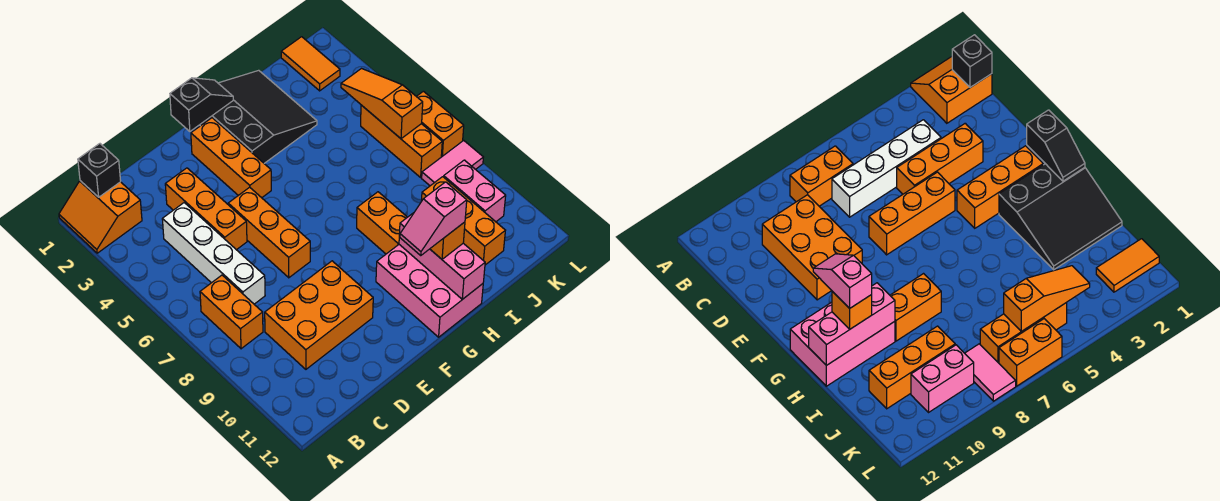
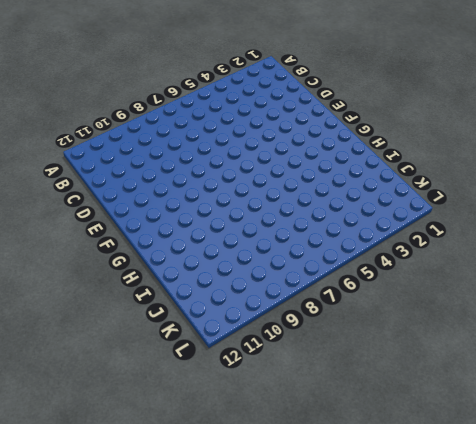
none -> orange slope A1:B2 level 1 top B
none -> orange brick B7:B8 level 1
none -> white brick C4:C7 level 1

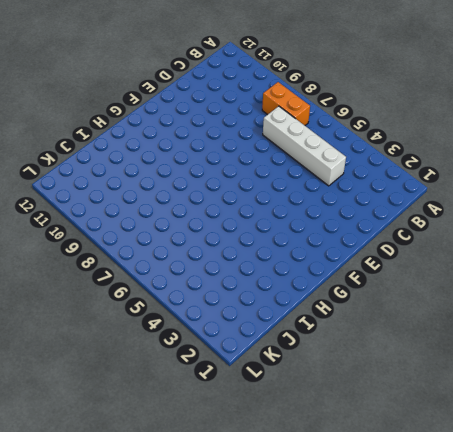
none -> orange slope A1:B2 level 1 top B
none -> orange brick C9:E10 level 1
none -> orange brick D3:D5 level 1

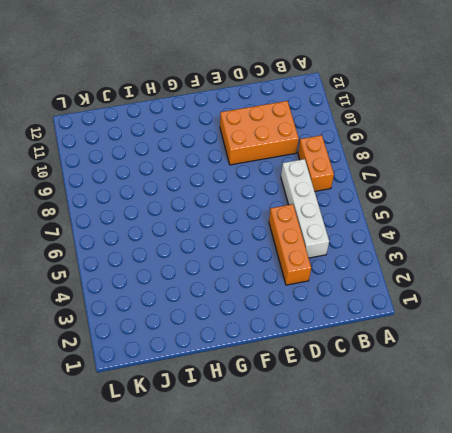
none -> orange slope A1:B2 level 1 top B
none -> orange brick E5:E7 level 1
none -> orange brick F2:F4 level 1

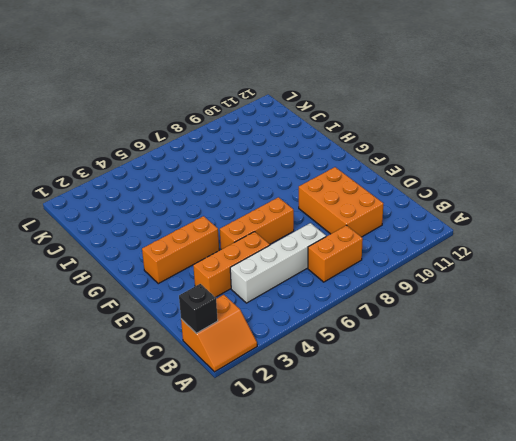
none -> black slope G1:I3 level 1 top G
none -> pink brick G10:H12 level 1
none -> orange brick H8:H9 level 1

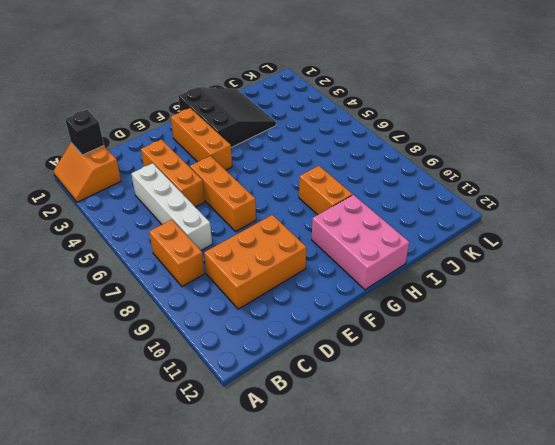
none -> orange brick J9:J11 level 1
none -> orange tile K1:K2 level 1
none -> orange brick K5:K7 level 1

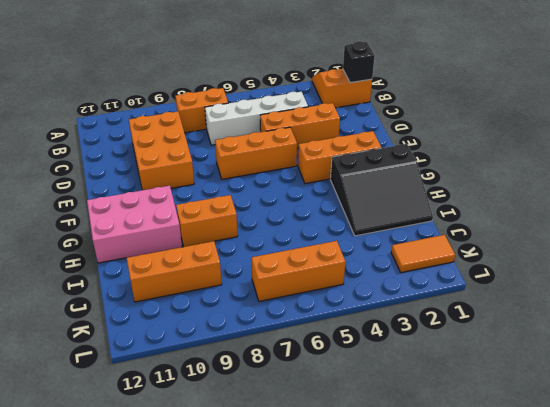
none -> pink tile K8:L8 level 1
none -> pink brick K9:K10 level 1
none -> orange brick L6:L7 level 1

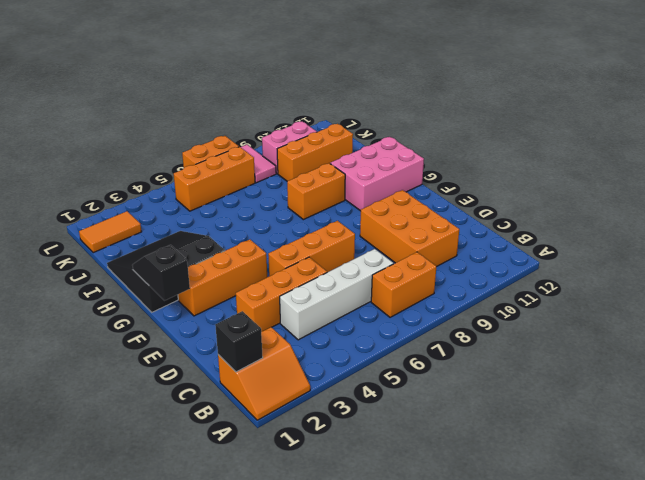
none -> pink brick H10:H12 level 2
none -> orange slope K4:K6 level 2 top 6
none -> orange brick H11 level 3

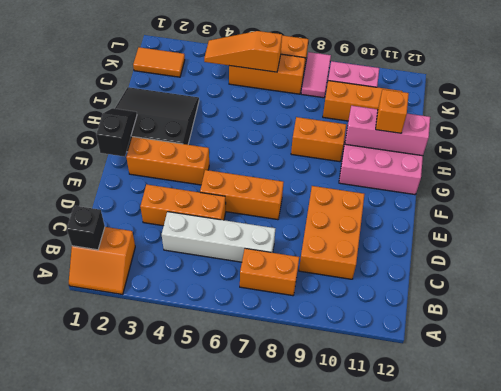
none -> pink slope G11:H11 level 4 top H

